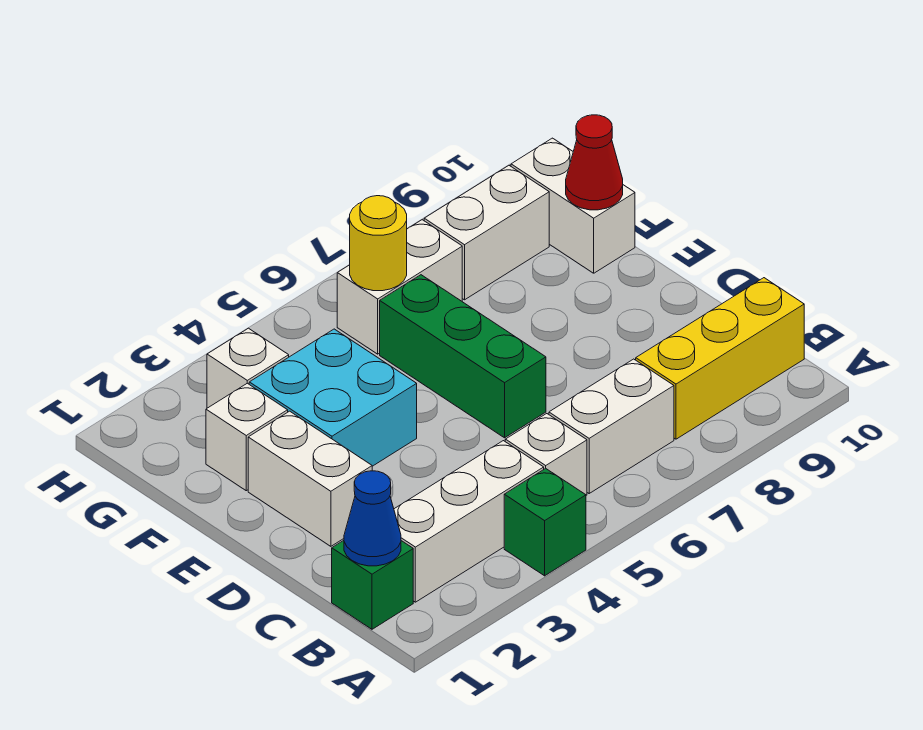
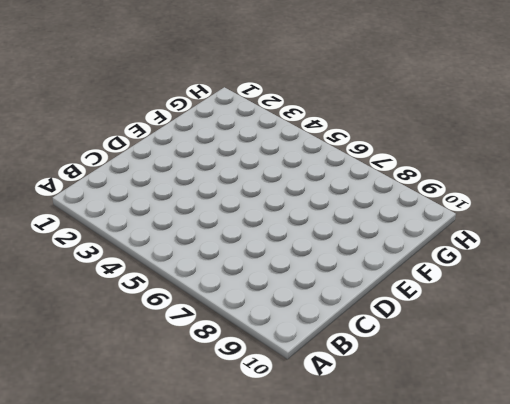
none -> green brick A4 level 1
none -> green brick B1 level 1
none -> white brick B2:B4 level 1

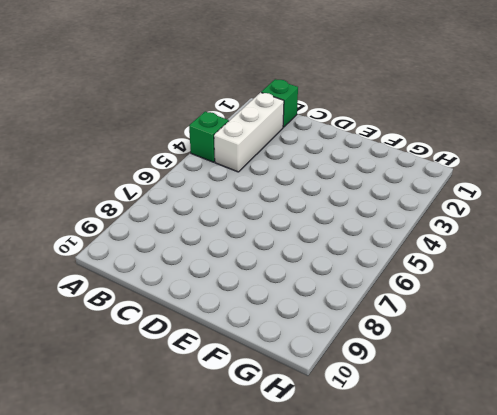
none -> white brick B5 level 1
none -> white brick B6:B7 level 1
none -> yellow brick B8:B10 level 1

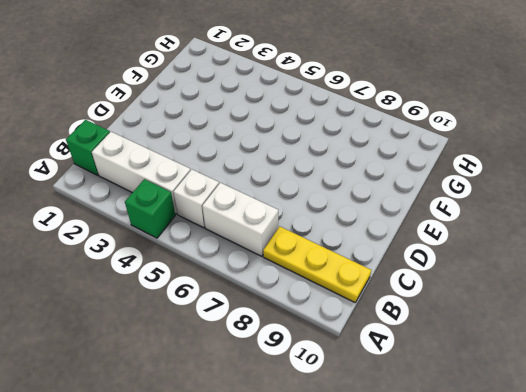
yellow plate B8:B10 level 1 -> yellow brick B8:B10 level 1
none -> white brick D2:E2 level 1
none -> green brick D6:F6 level 1
none -> cyan brick E3:F4 level 1

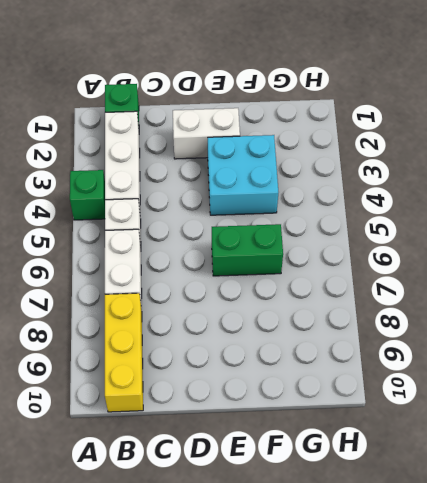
green brick E6:F6 level 1 -> green brick D6:F6 level 1
none -> white brick F2 level 1
none -> white brick F10:G10 level 1
none -> white brick G3 level 1

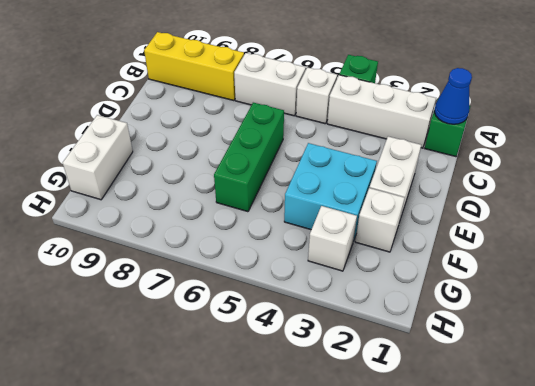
none -> white brick G6:G7 level 1
none -> white brick G8:G9 level 1
none -> red cone F10 level 2

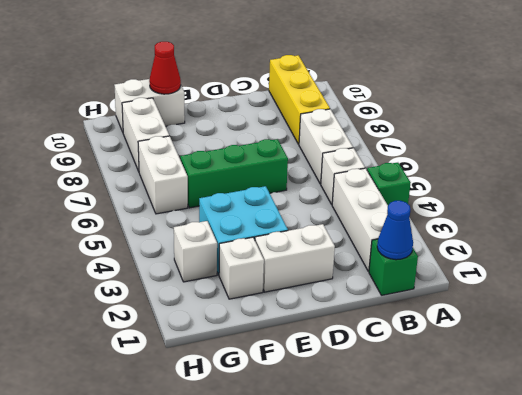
none -> yellow round brick G6 level 2

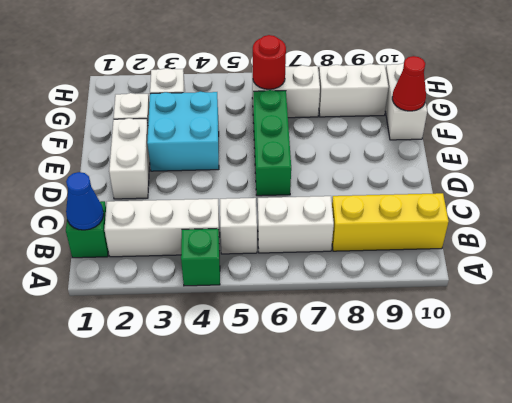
red round brick G6 level 2 -> yellow round brick G6 level 2

